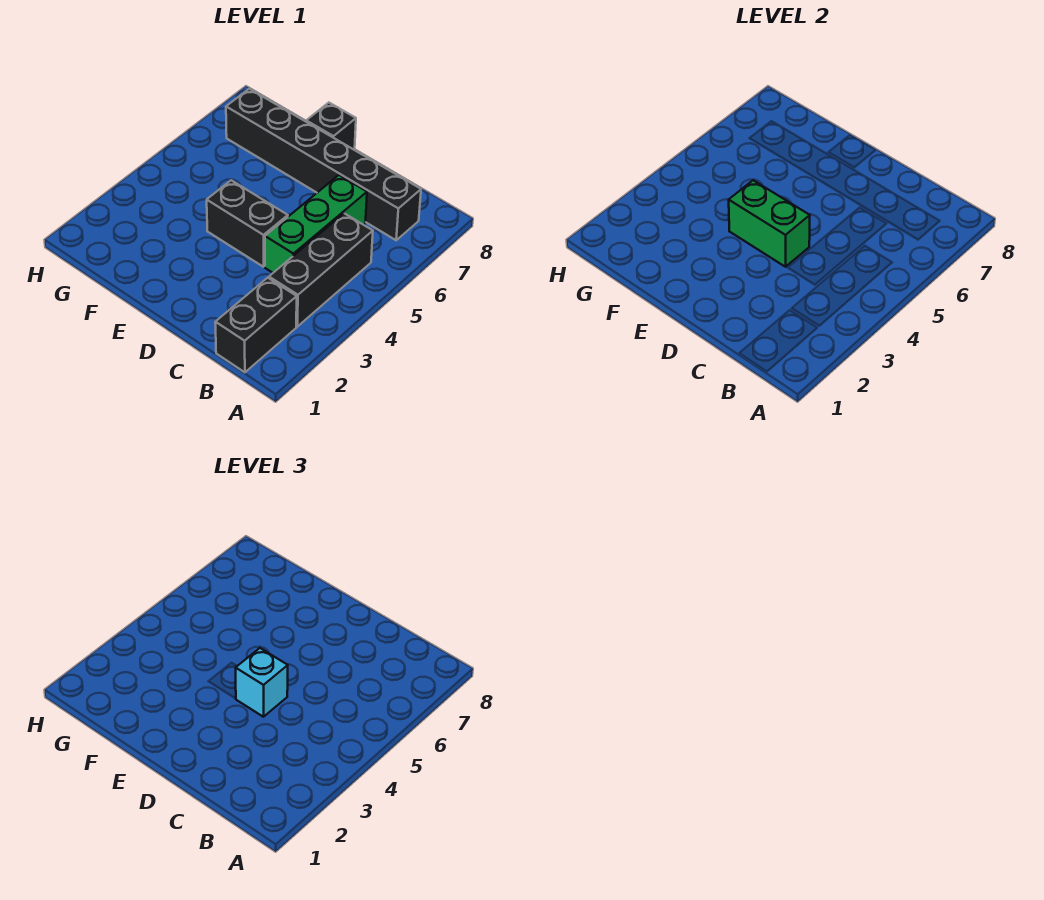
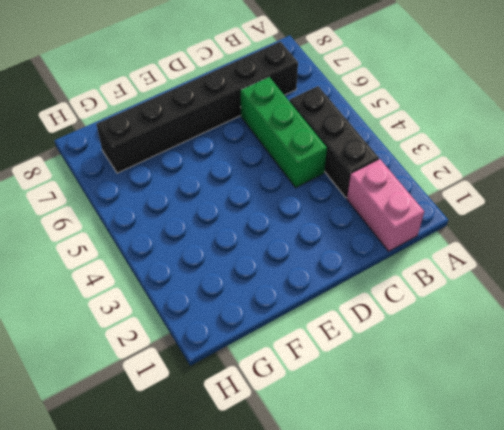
pink brick B1:B2 level 1 -> black brick B1:B2 level 1
none -> black brick D4:E4 level 1
none -> black brick E8 level 1

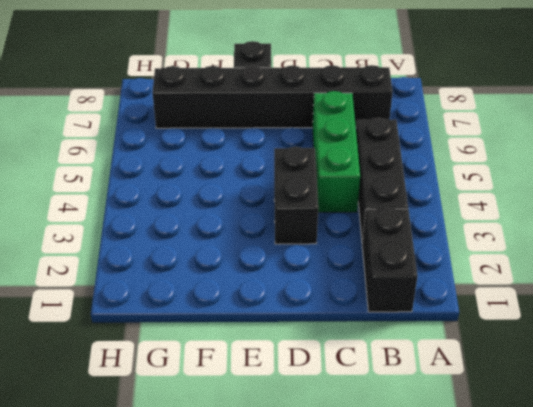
black brick D3:D4 level 1 -> black brick D4:E4 level 1
none -> green brick D4:E4 level 2
none -> cyan brick D4 level 3

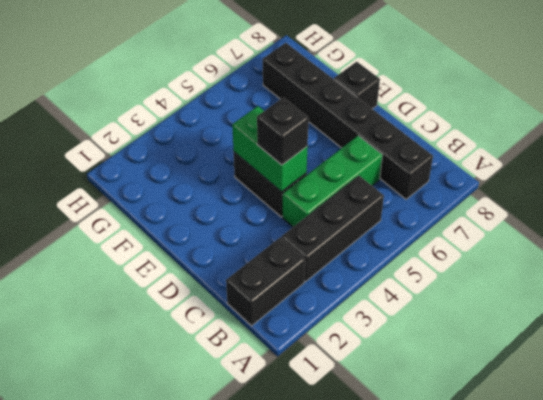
black brick D4 level 3 -> cyan brick D4 level 3

